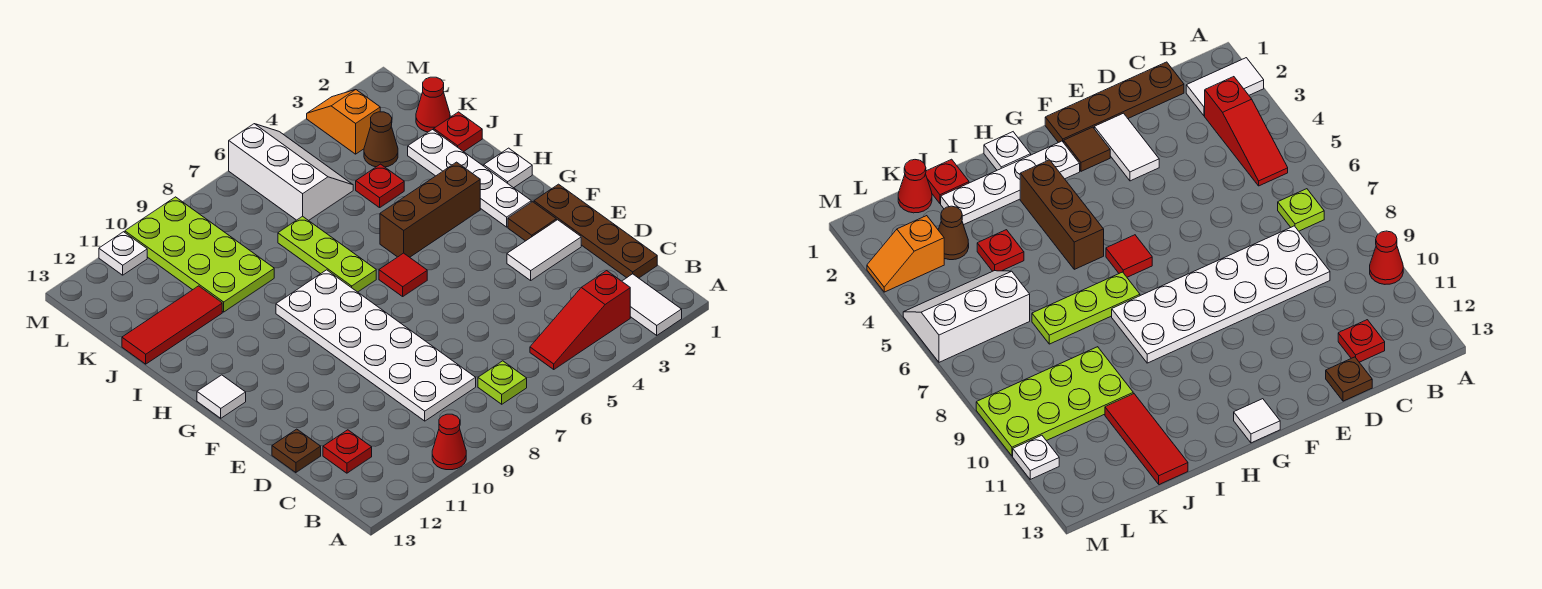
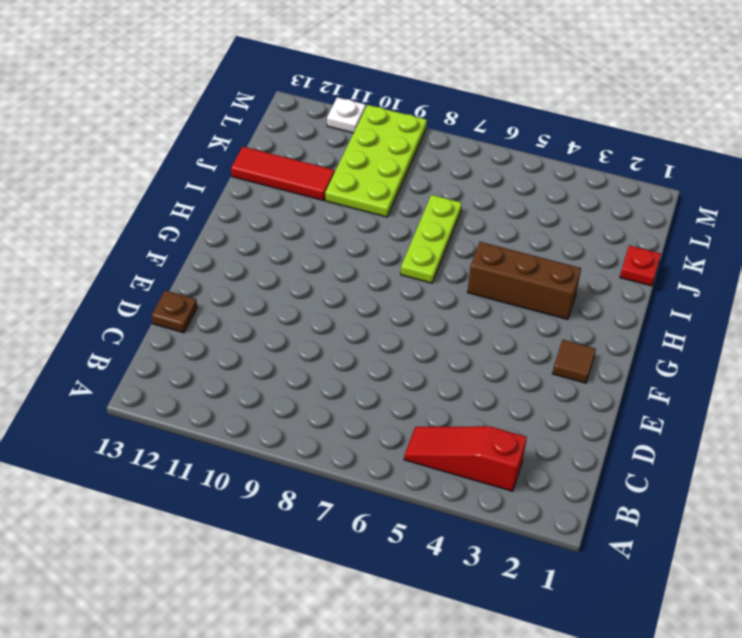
none -> white tile A2:B2 level 1
none -> red cone A10 level 1
none -> lime plate B7 level 1

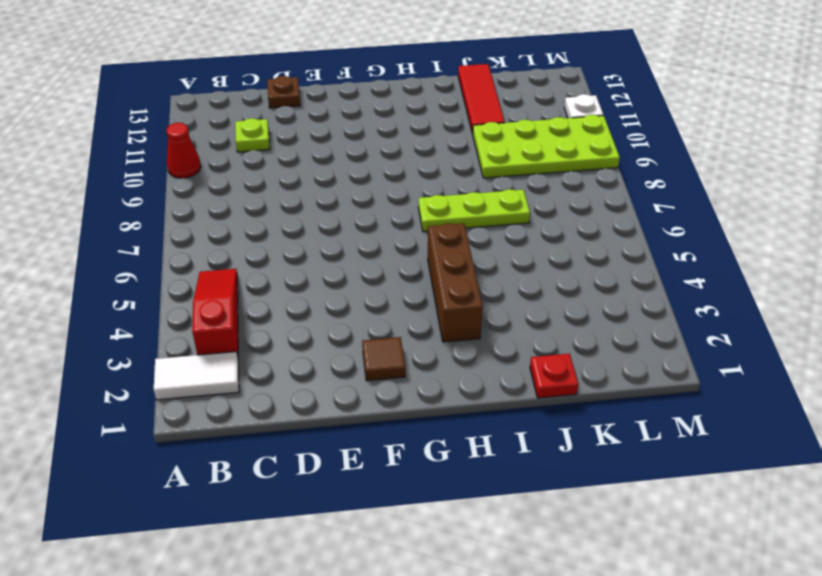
lime plate C11 level 1 -> lime plate B7 level 1
none -> brown plate C1:F1 level 1
none -> white plate C8:H9 level 1
none -> red plate C12 level 1

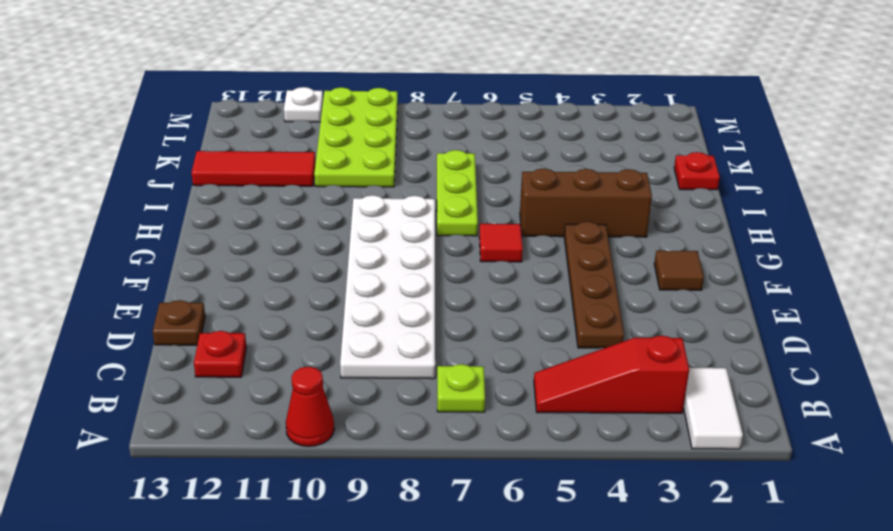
brown plate D4:G4 level 1 -> brown plate C1:F1 level 1
none -> white tile E2:E3 level 1
none -> white plate G2:J2 level 1
none -> white tile G13 level 1

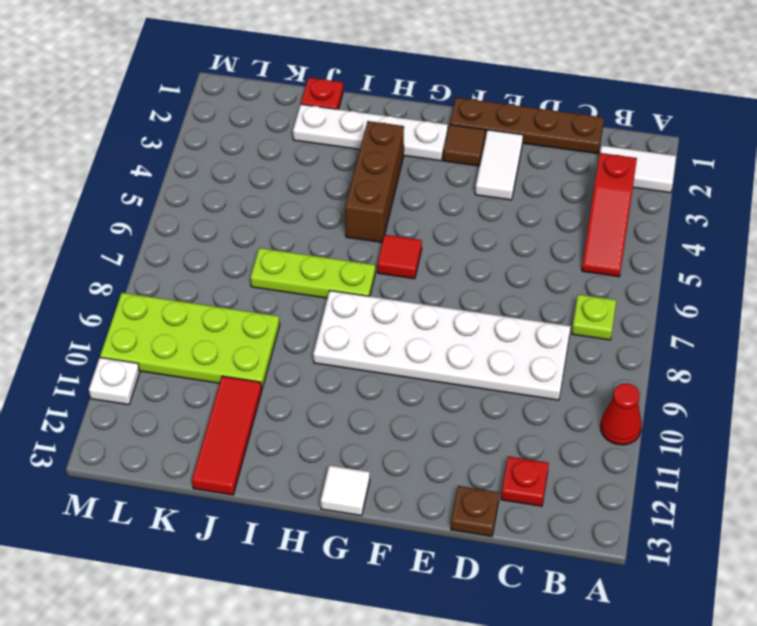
none -> white plate H1 level 1
none -> red plate J4 level 1
none -> red cone K1 level 1

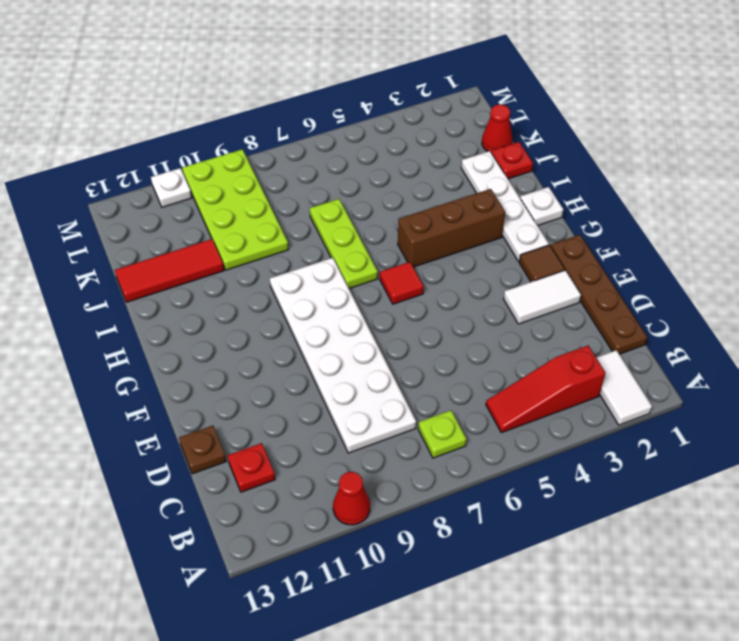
none -> white tile G13 level 1
none -> red plate J4 level 1
none -> brown cone K3 level 1

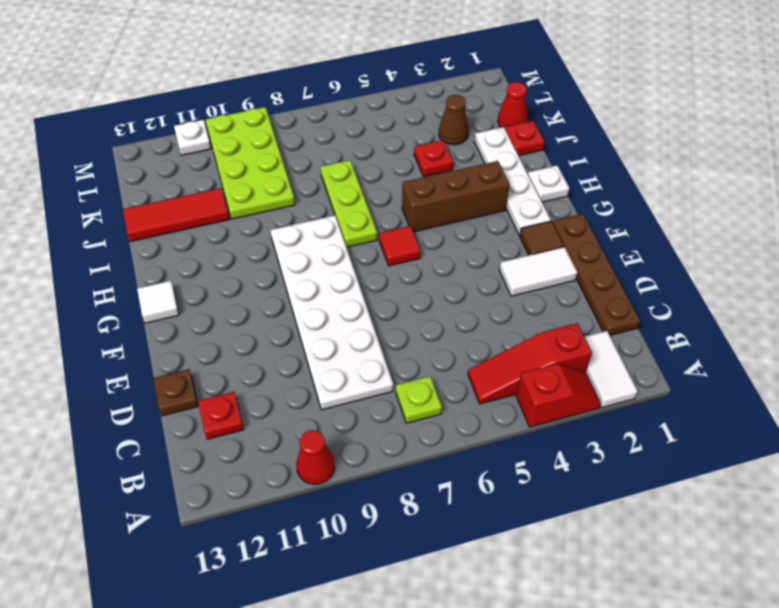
red slope A3:A4 level 1 top 4 -> none
none -> white slope K5:M6 level 1 top 6
none -> orange slope L3:M3 level 1 top L

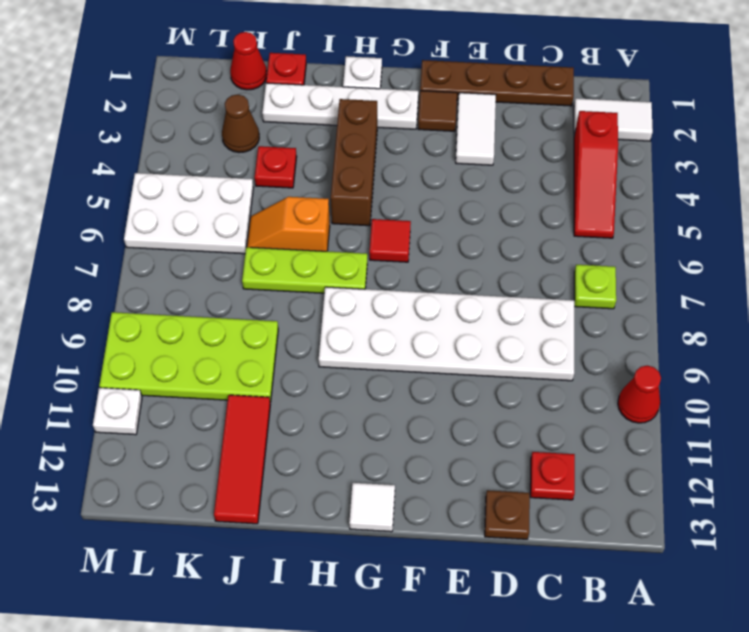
orange slope I6:J6 level 1 top I -> orange slope L3:M3 level 1 top L
white plate K5:M6 level 1 -> white slope K5:M6 level 1 top 6

